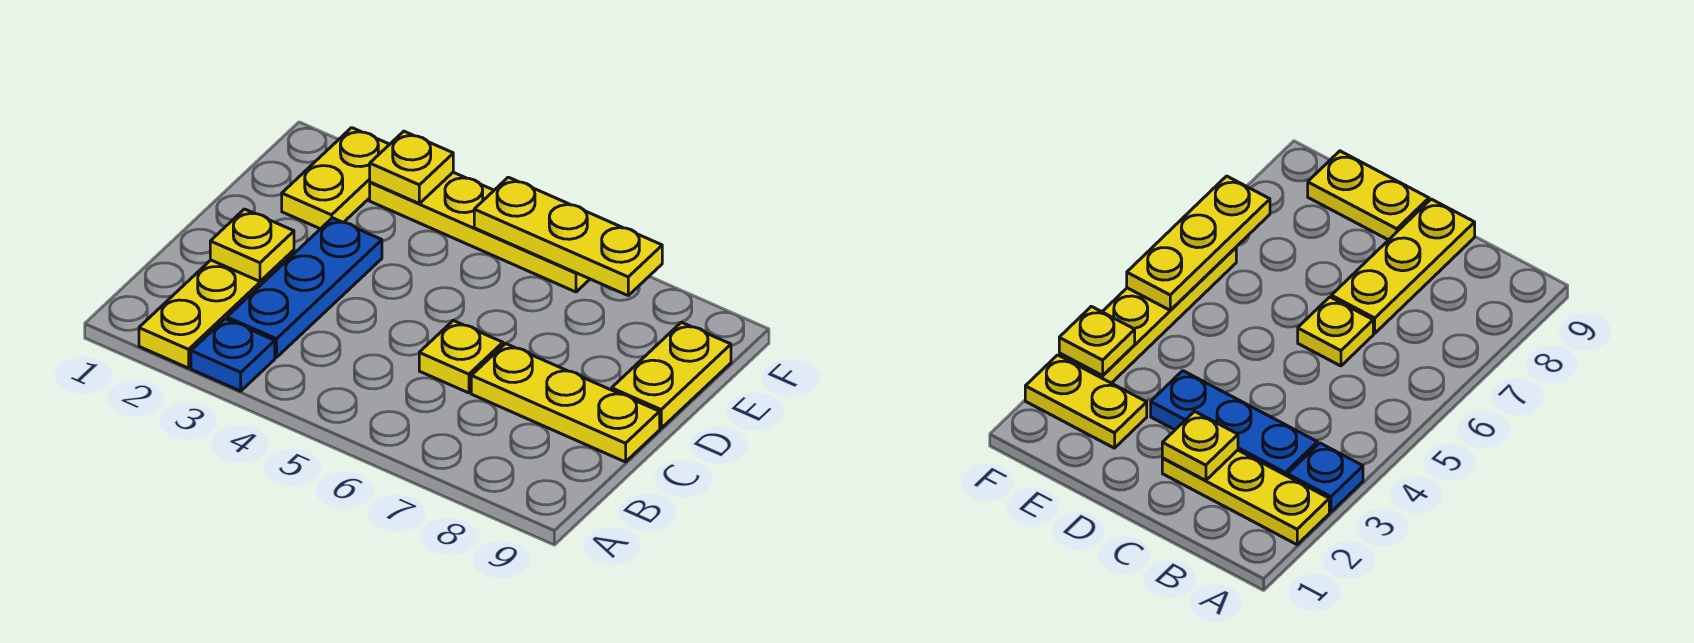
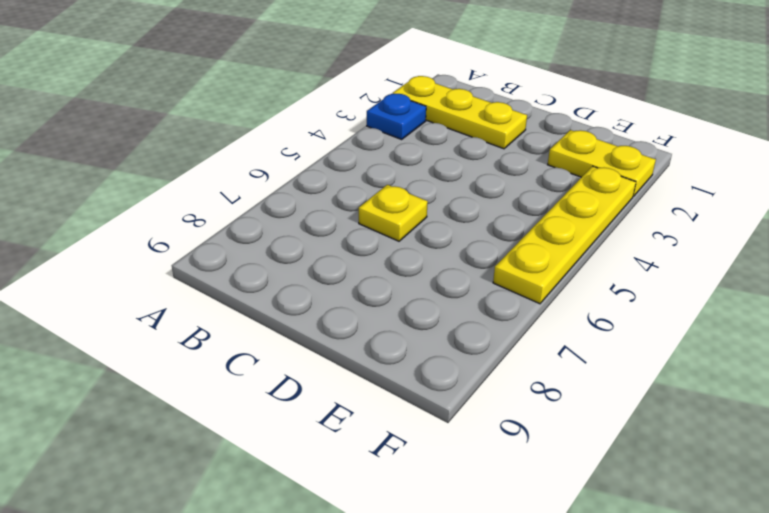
none -> blue plate B3:D3 level 1
none -> yellow plate C7:C9 level 1

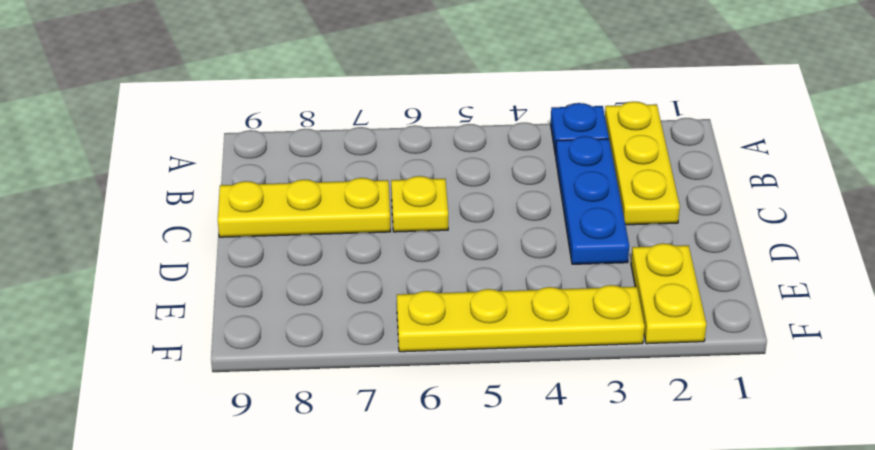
none -> yellow plate D9:E9 level 1
none -> yellow plate C2 level 2

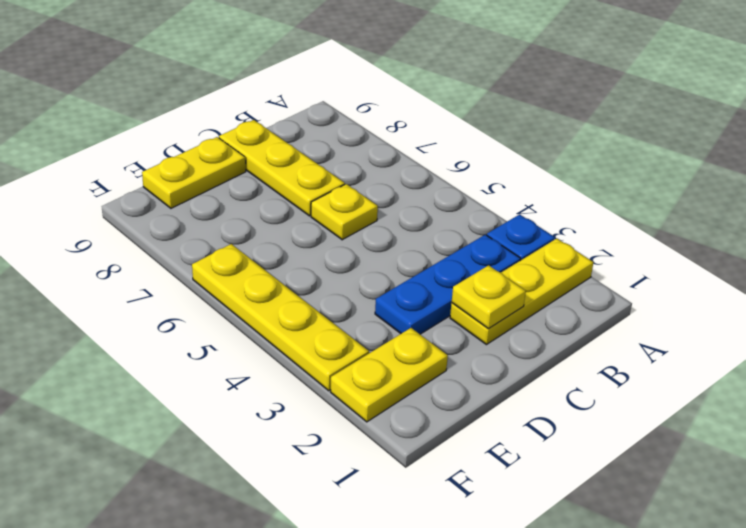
none -> yellow plate F3 level 2
none -> yellow plate F5:F7 level 2

